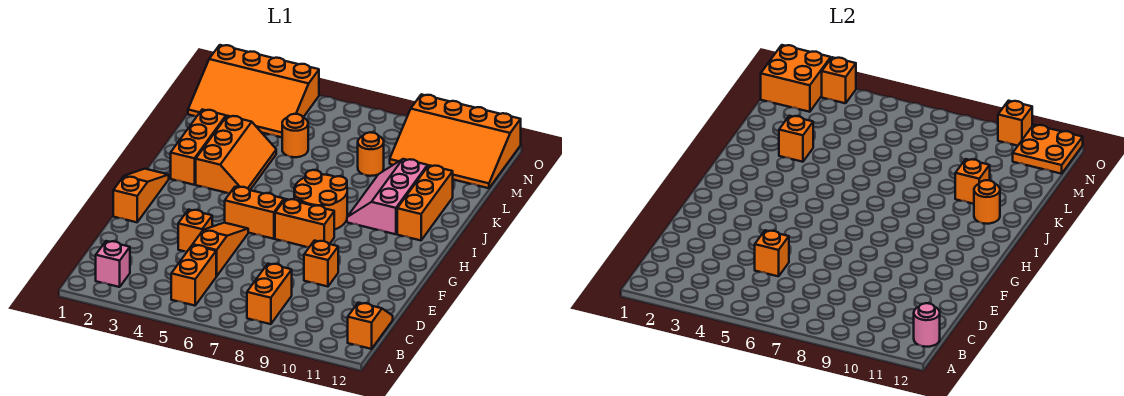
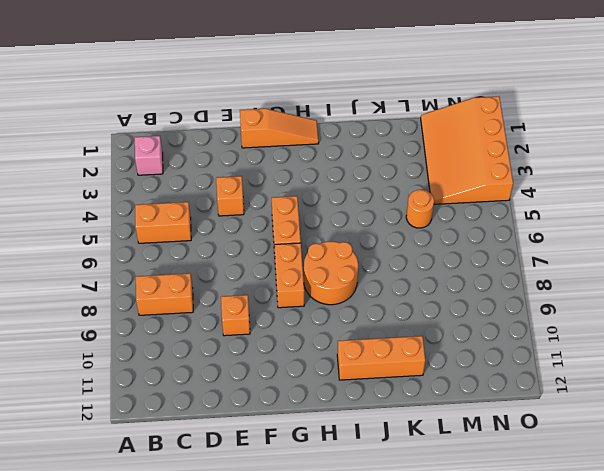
none -> orange slope B12:C12 level 1 top B
none -> orange slope D5:F5 level 1 top D
none -> orange brick I2:K2 level 1

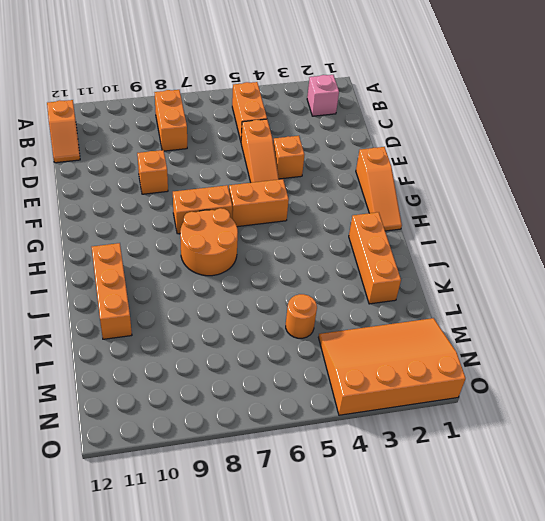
none -> orange slope I3:K4 level 1 top 3
none -> pink slope I9:K10 level 1 top 10
none -> orange round brick L8 level 1

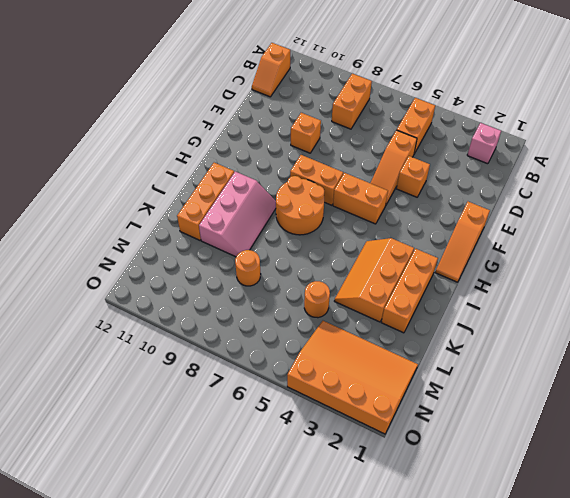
none -> orange slope M9:O12 level 1 top O
none -> pink round brick B12 level 2
none -> orange brick D5 level 2

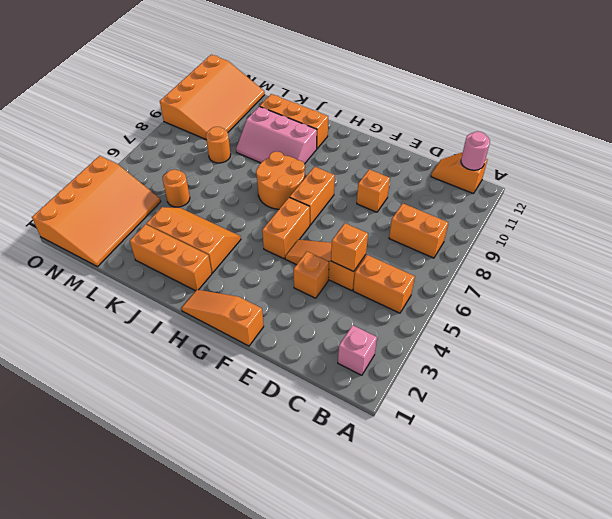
none -> orange round brick J11 level 2
none -> orange brick K3 level 2
none -> orange brick K10 level 2

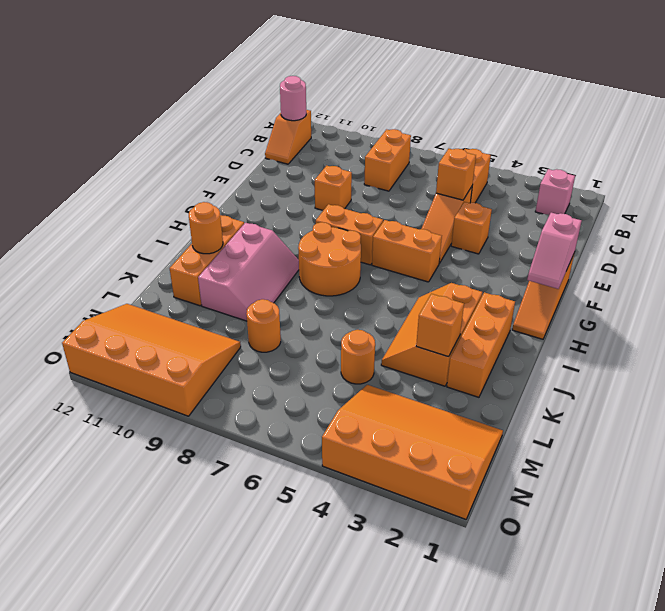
pink slope F1:G1 level 2 top F -> none
none -> orange brick K10 level 2
none -> orange brick N1:O2 level 2
none -> orange plate N11:O12 level 2

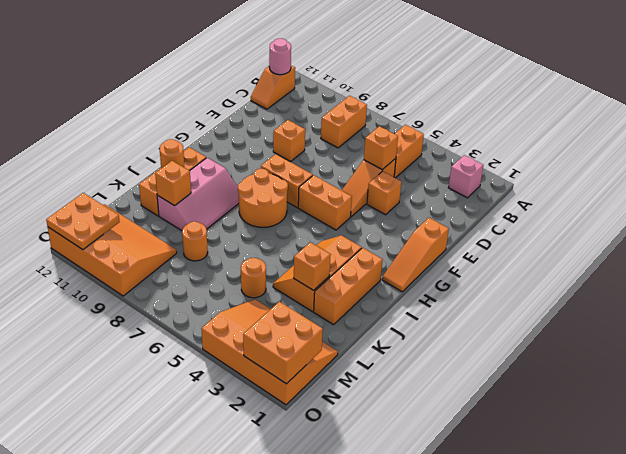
none -> orange brick O3 level 2
none -> orange brick O10 level 2

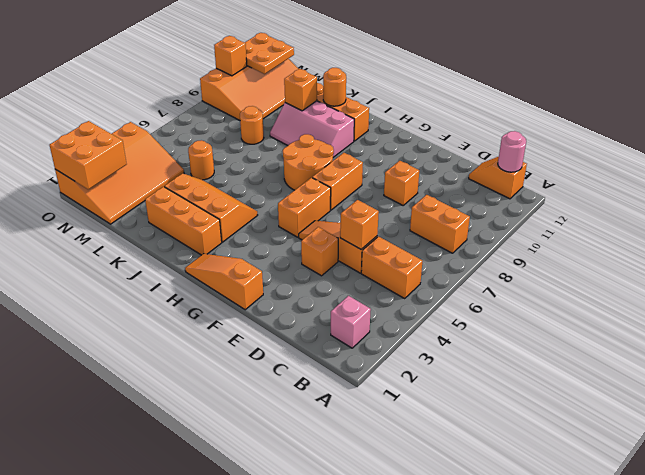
none -> orange brick K3 level 2
none -> orange brick O3 level 2

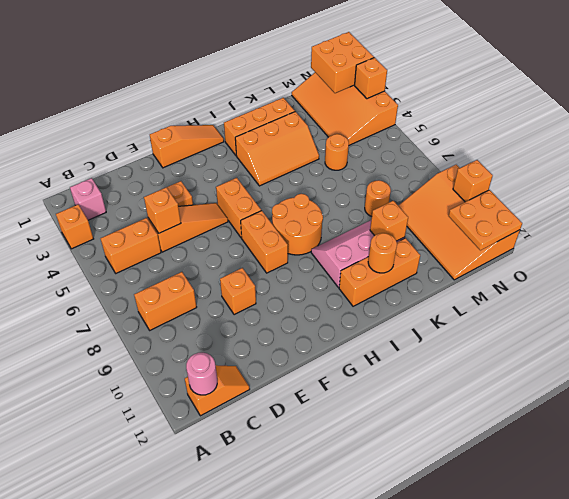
orange brick A3 level 1 -> orange brick K3 level 2

